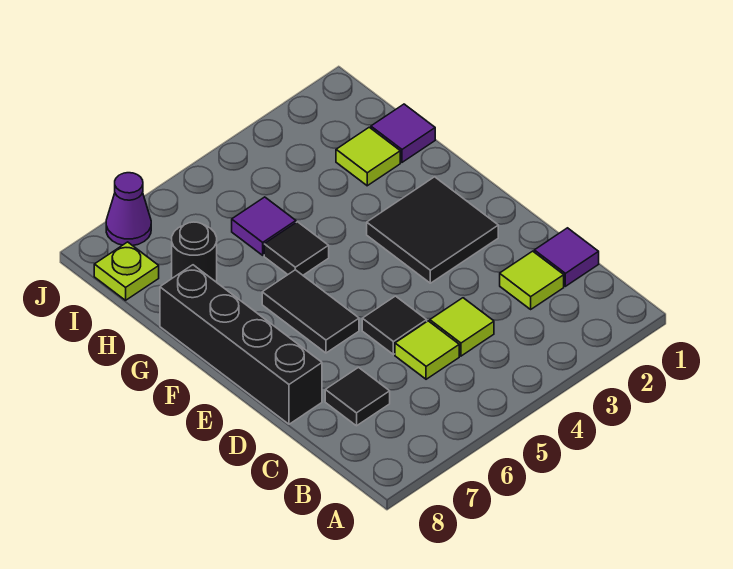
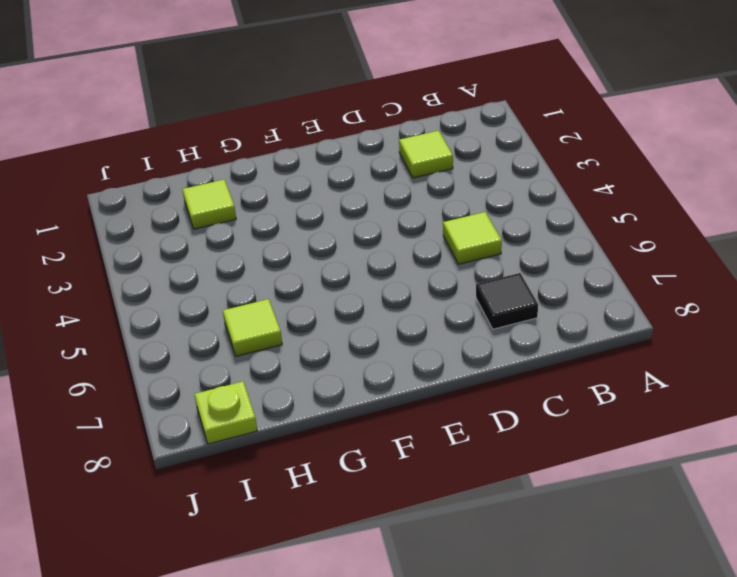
lime tile H6 level 1 -> lime tile C4 level 1
none -> purple tile C1 level 1
none -> black tile D5 level 1
none -> black brick D8:G8 level 1

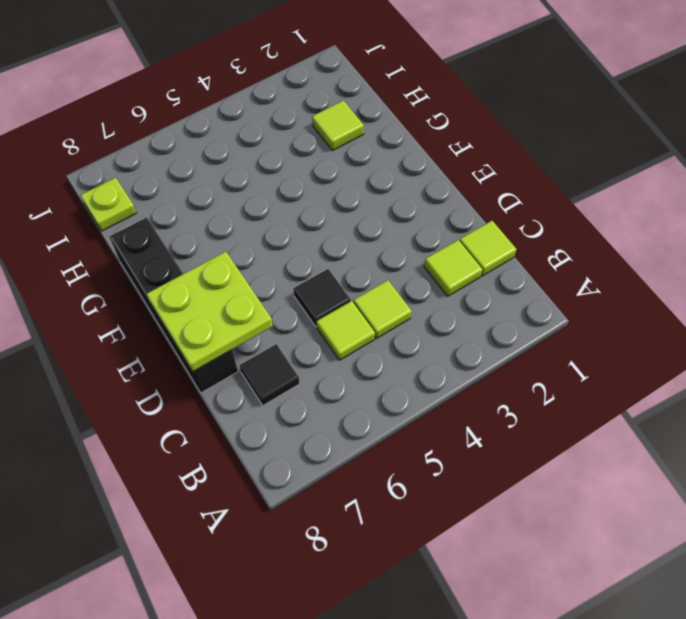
lime tile C1 level 1 -> purple tile C1 level 1
lime plate D7:E8 level 2 -> none
none -> black tile E2:F3 level 1
none -> black tile E6:F6 level 1
none -> black tile G5 level 1

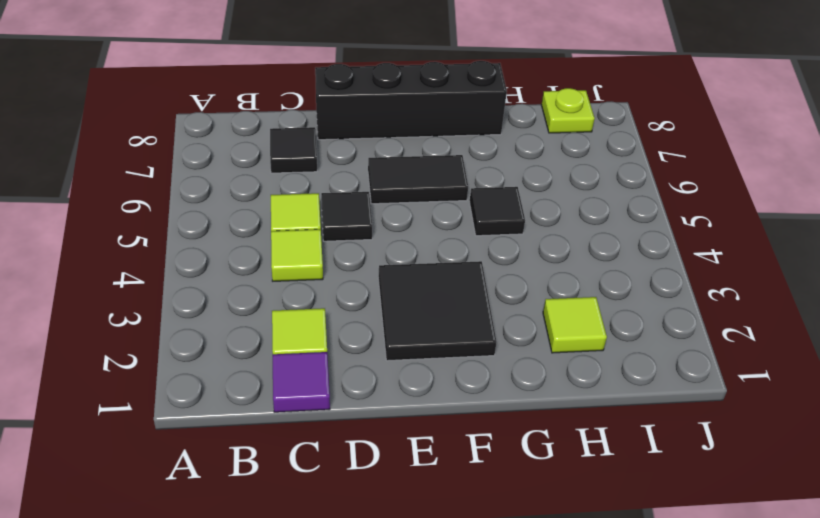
none -> purple tile H1 level 1
none -> purple tile H5 level 1
none -> black round brick H7 level 1

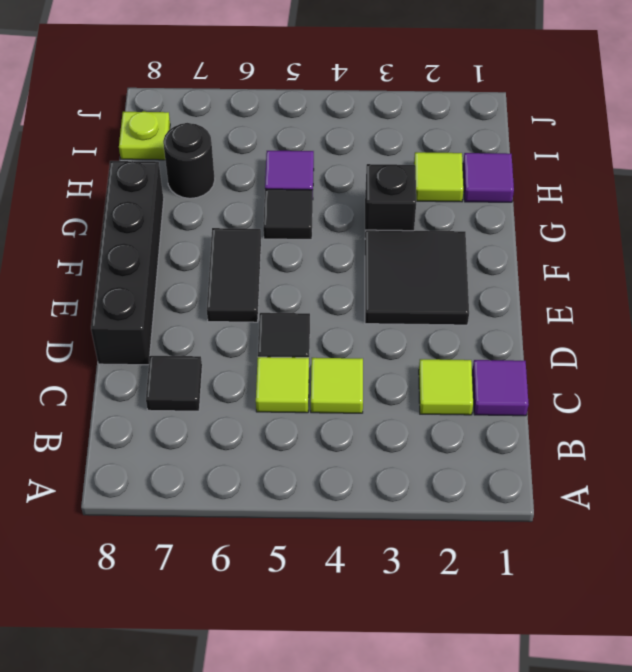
black brick G3 level 1 -> none
none -> purple cone J7 level 1

